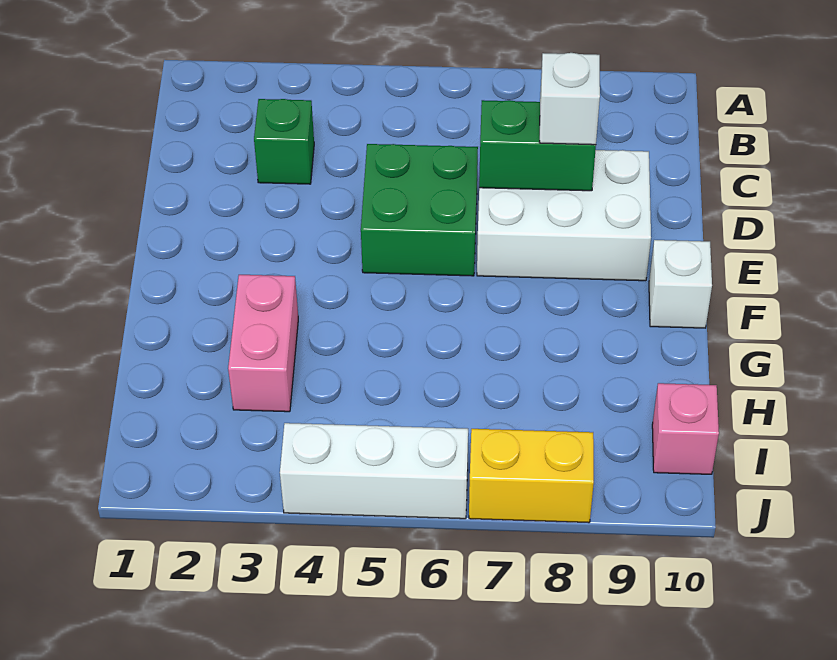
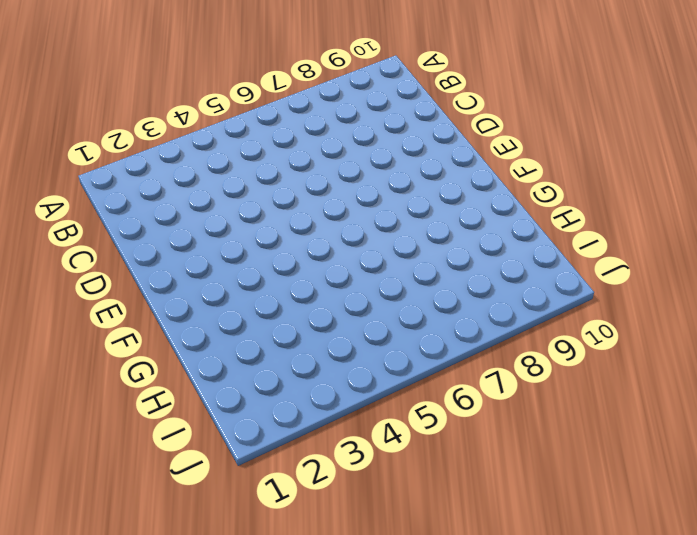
none -> green brick C3 level 1
none -> green brick D5:E6 level 1

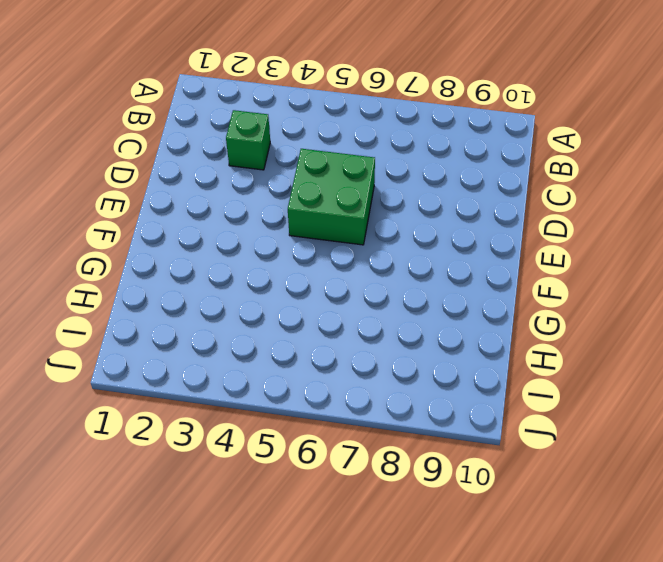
none -> white brick D7:E9 level 1
none -> white brick F10 level 1

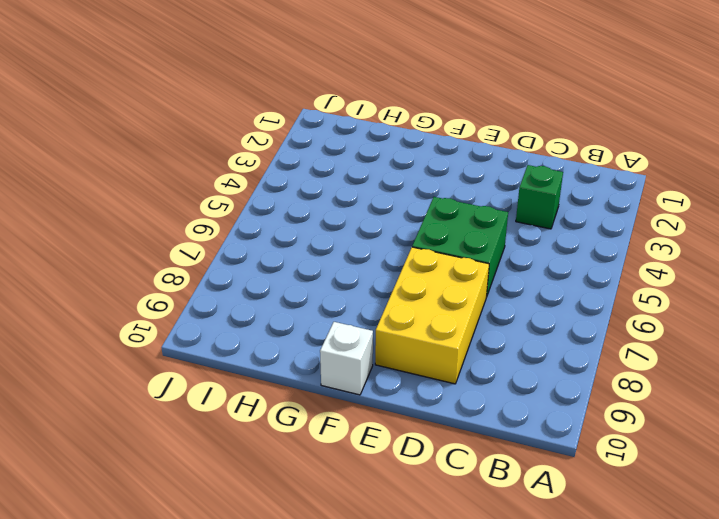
yellow brick D7:E9 level 1 -> white brick D7:E9 level 1
none -> pink brick G3:H3 level 1
none -> pink brick I10 level 1

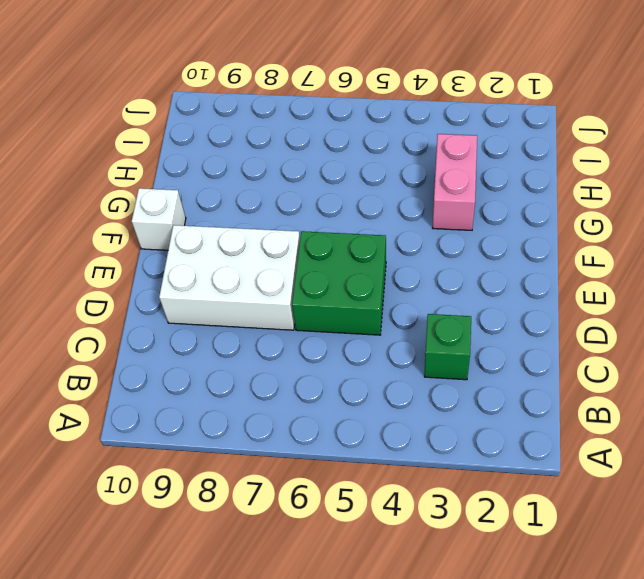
none -> pink brick I10 level 1
none -> white brick J4:J6 level 1

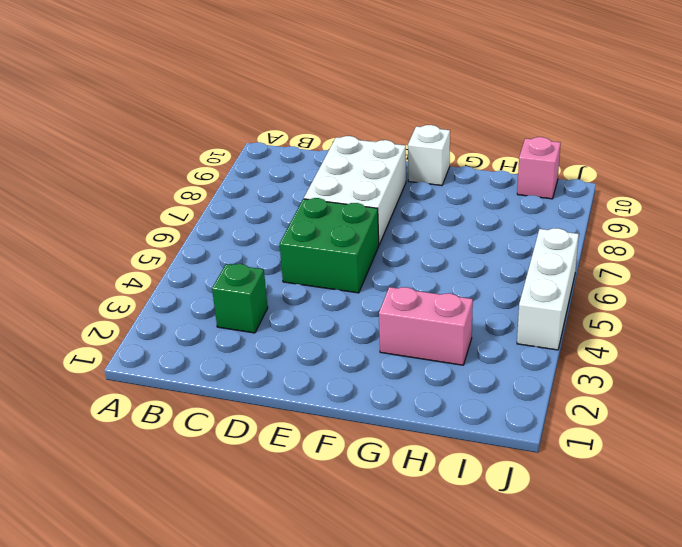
none -> yellow brick J7:J8 level 1
none -> green brick D7:D8 level 2

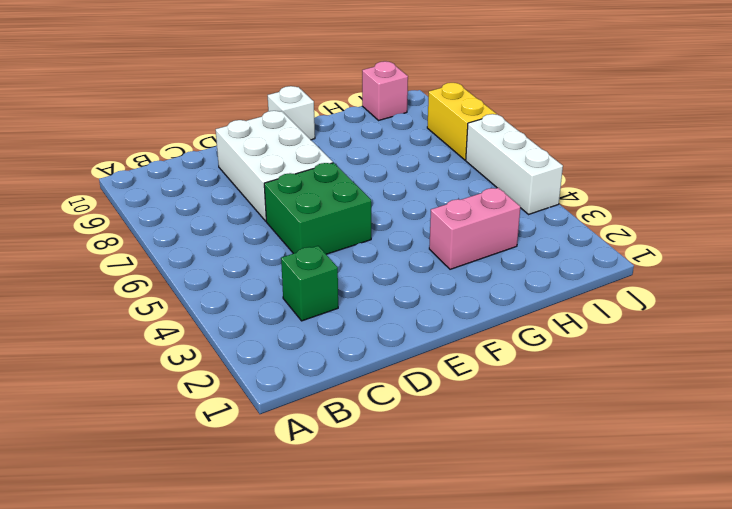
none -> green brick D7:D8 level 2
none -> white brick D8 level 3

